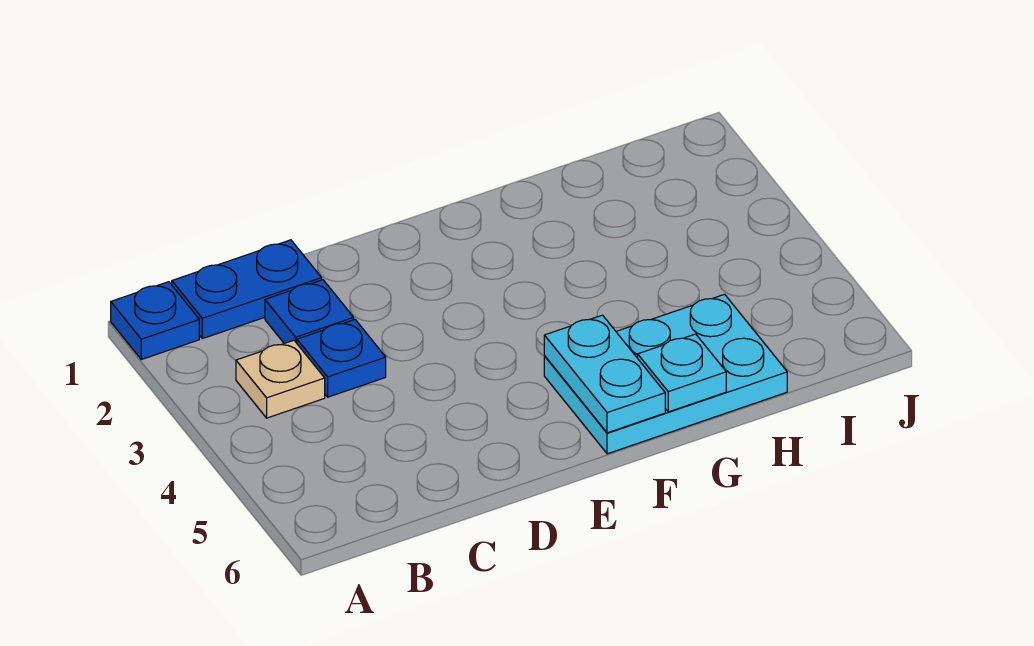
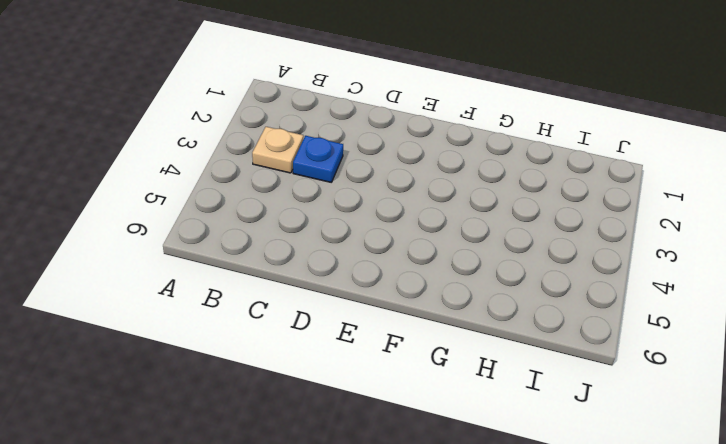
none -> blue plate A1 level 1
none -> blue plate B1:C1 level 1

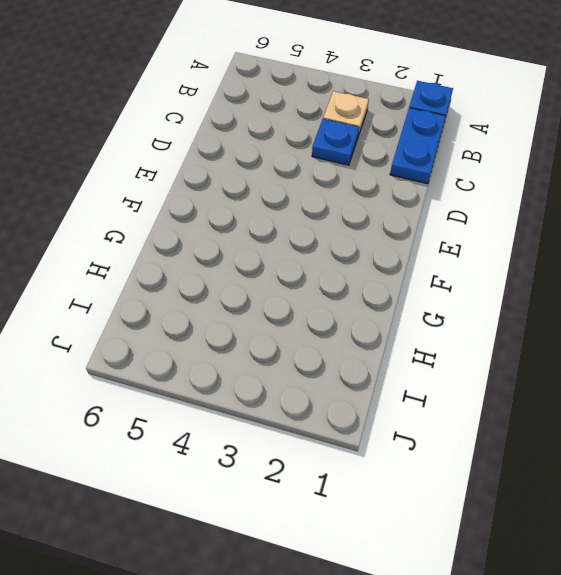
none -> blue plate C2 level 1
none -> cyan plate F5:H6 level 1

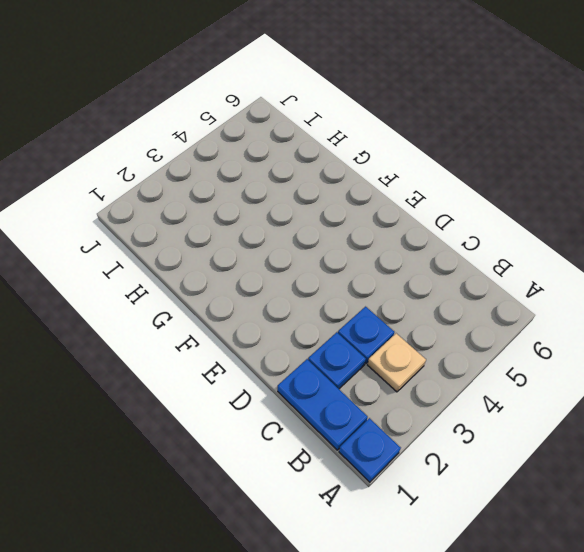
none -> cyan plate F5:H6 level 1
none -> cyan plate F5:F6 level 2

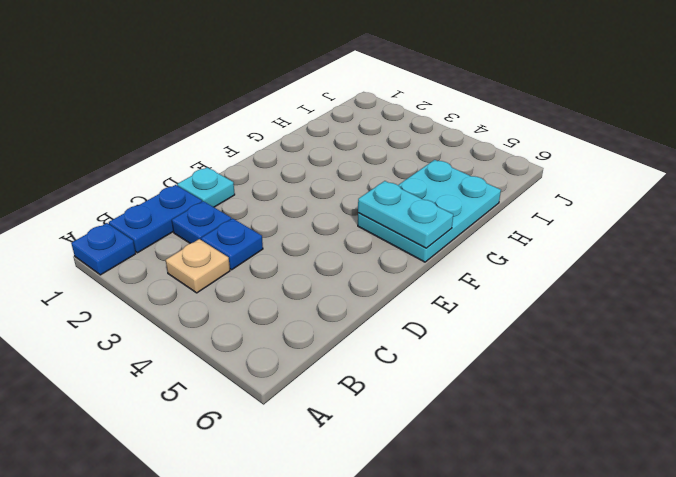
cyan plate D1 level 1 -> cyan plate G6 level 2

